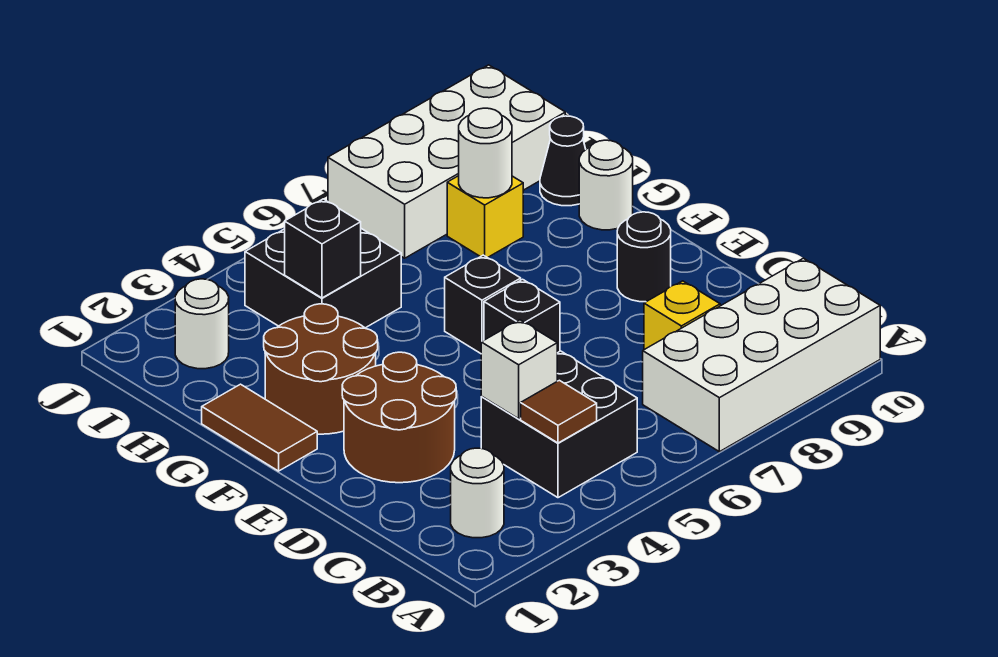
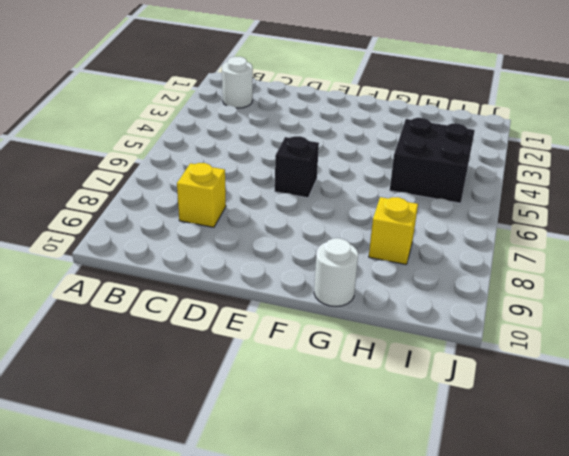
none -> white brick A7:B10 level 1
none -> black brick B4:C5 level 1
none -> brown round brick D2:E3 level 1

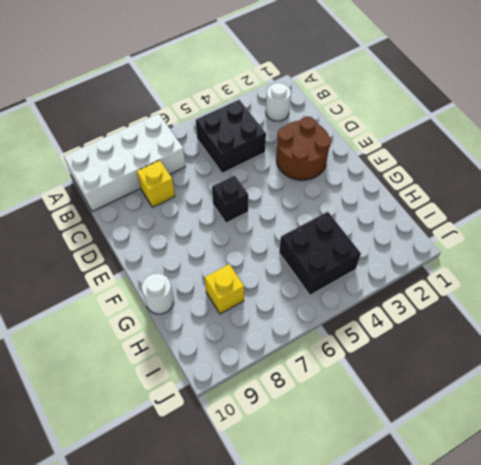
none -> black round brick E9 level 1
none -> brown tile F1:G1 level 1
none -> brown round brick F2:G3 level 1

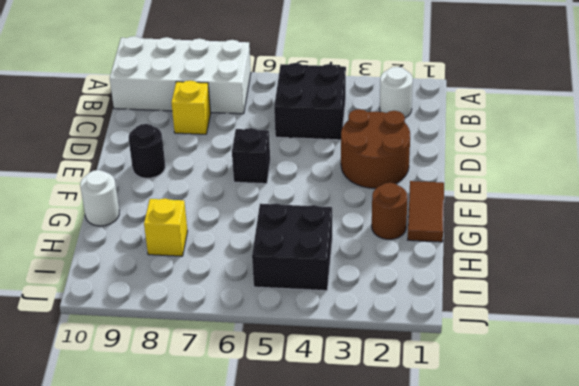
brown round brick G2 level 1 -> brown round brick F2:G3 level 1
none -> black brick F6 level 1
none -> black cone H10 level 1
none -> white round brick I2 level 1

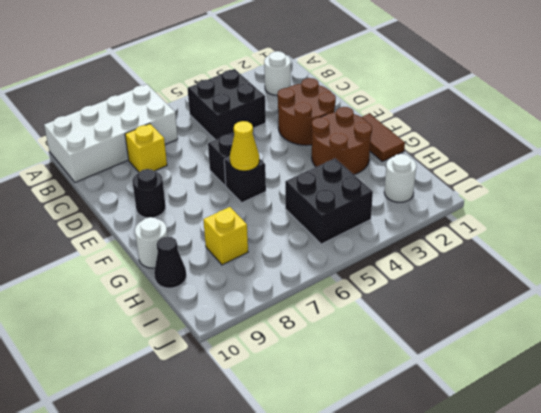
yellow cone F6 level 2 -> none
none -> white brick I7:J10 level 1
none -> brown tile B4 level 2
none -> white brick C4 level 2

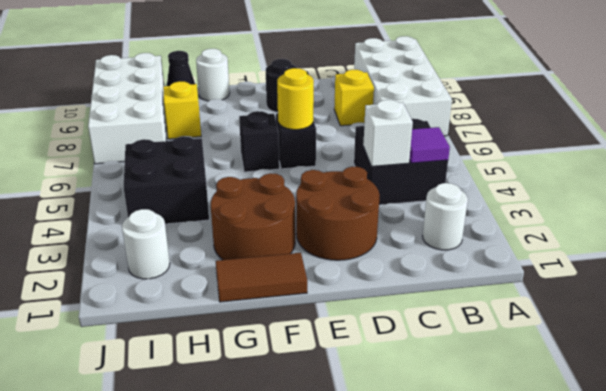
purple tile B4 level 2 -> brown tile B4 level 2
yellow round brick E6 level 2 -> none
none -> black brick H4 level 2
none -> white round brick H8 level 2

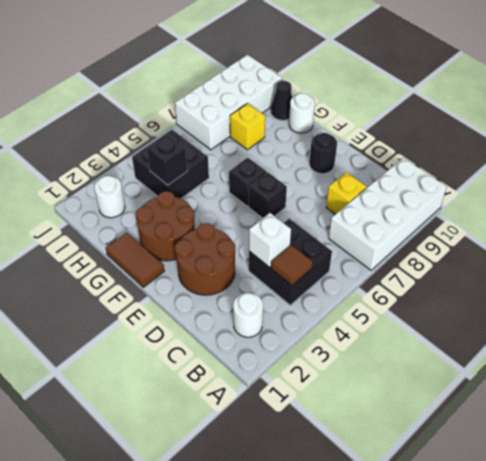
none -> white round brick H8 level 2

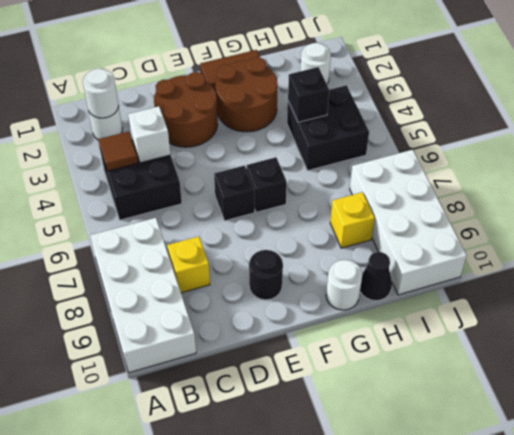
white round brick B2 level 2 -> white round brick H8 level 2

